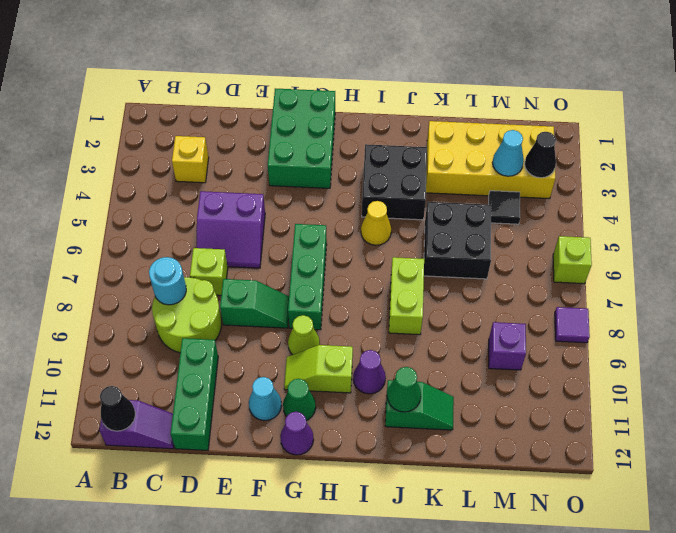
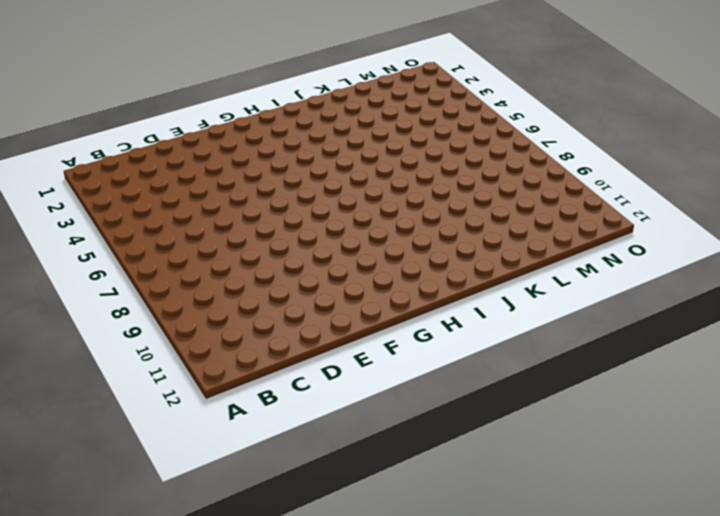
none -> purple slope B12:C12 level 1 top B
none -> yellow brick C3 level 1
none -> lime round brick C8:D9 level 1
none -> purple slope D5:E6 level 1 top 5

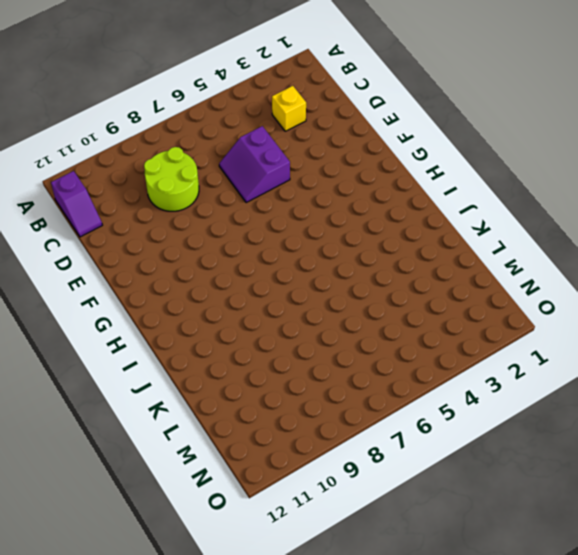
none -> lime brick D7 level 1
none -> green brick D10:D12 level 1
none -> green slope E8:F8 level 1 top E
none -> green brick F1:G3 level 1

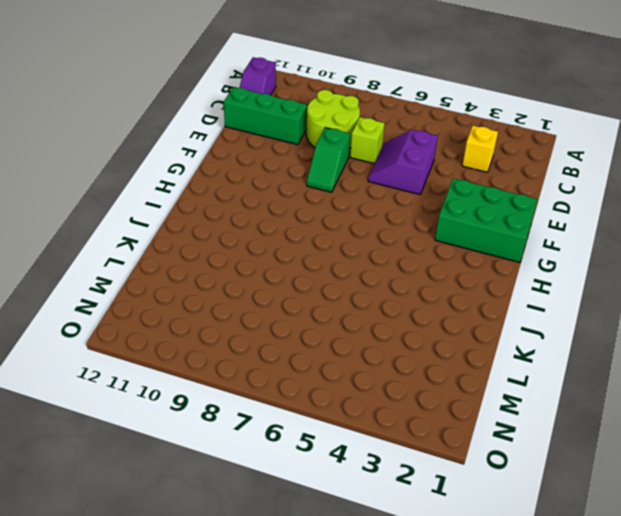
none -> cyan cone F11 level 1
none -> green brick G6:G8 level 1
none -> lime cone G9 level 1
none -> lime slope G10:H10 level 1 top H

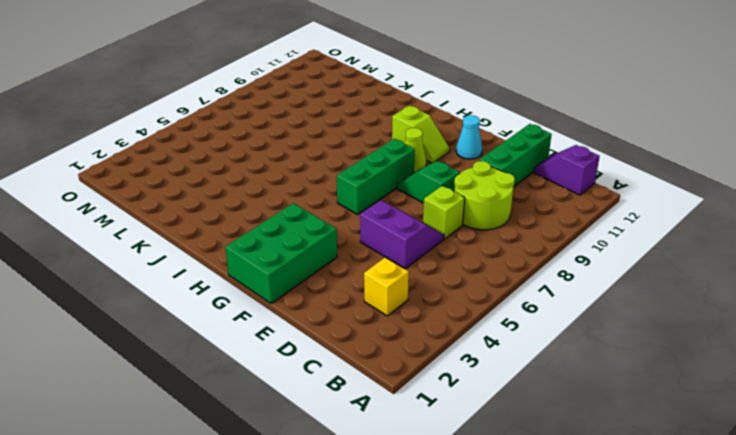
none -> green cone G11 level 1
none -> purple cone G12 level 1
none -> black brick I3:J4 level 1
none -> yellow cone I5 level 1

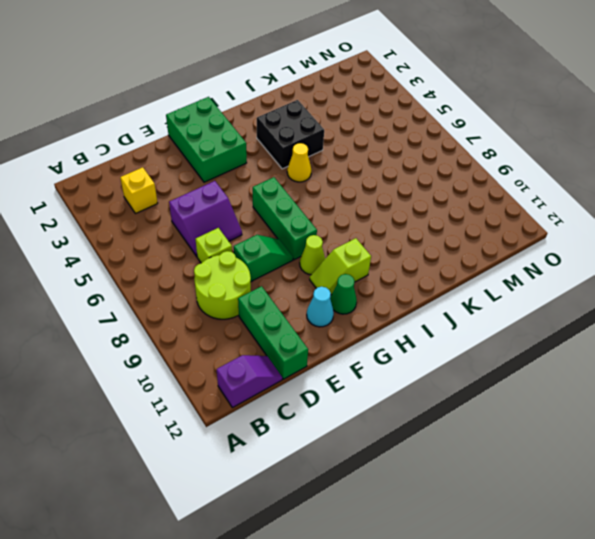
none -> purple cone G12 level 1
none -> purple cone I10 level 1
none -> lime brick J7:J8 level 1
none -> green slope J11:K11 level 1 top J

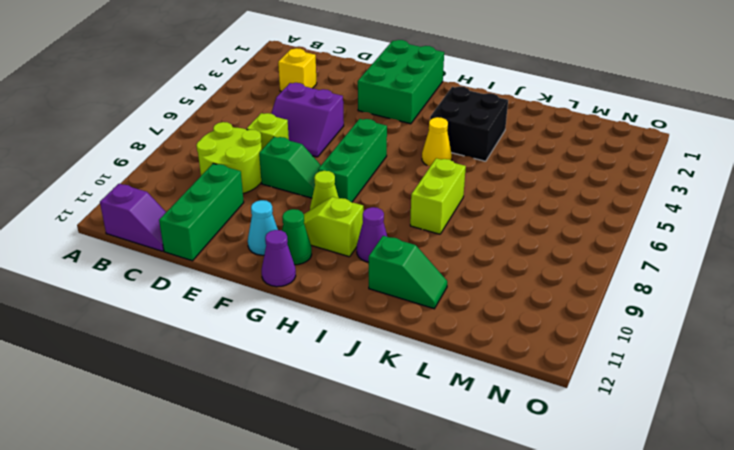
none -> yellow brick K2:N3 level 1
none -> black brick K5:L6 level 1
none -> black tile M4 level 1
none -> purple brick M9 level 1

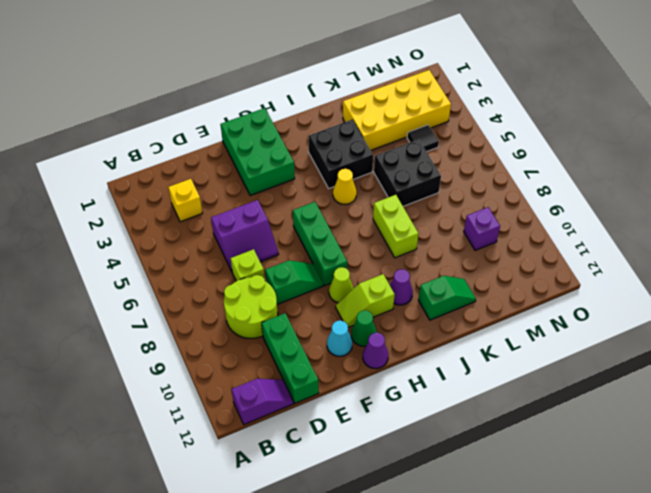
none -> lime brick O6 level 1
none -> purple tile O8 level 1
none -> black cone B12 level 2
none -> cyan round brick C8 level 2

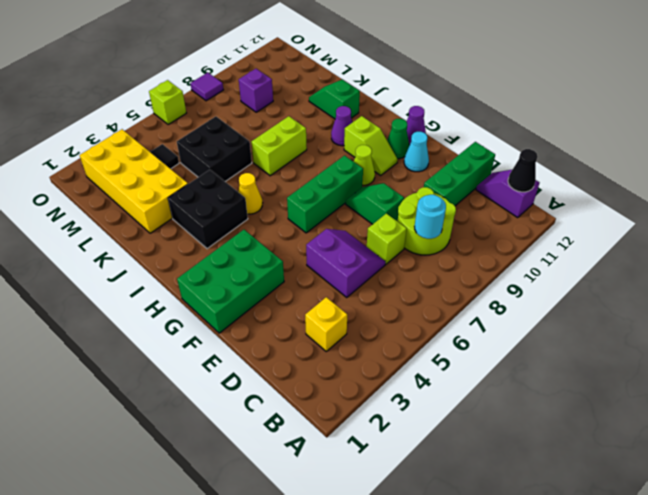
none -> green cone J11 level 2
none -> cyan cone M3 level 2
none -> black cone N3 level 2

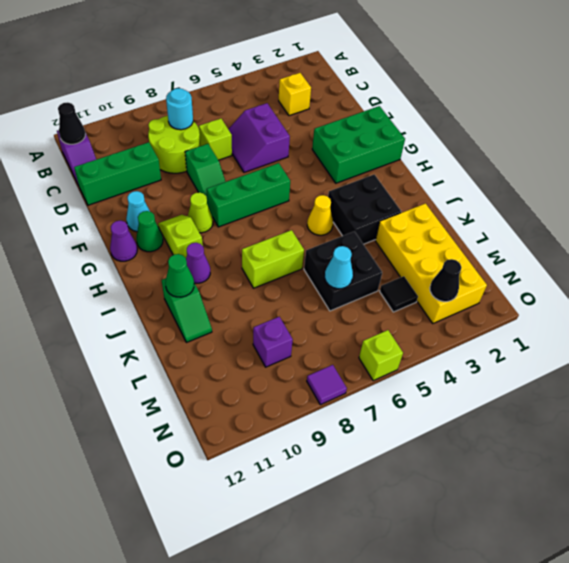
cyan cone L6 level 2 -> cyan cone M3 level 2

